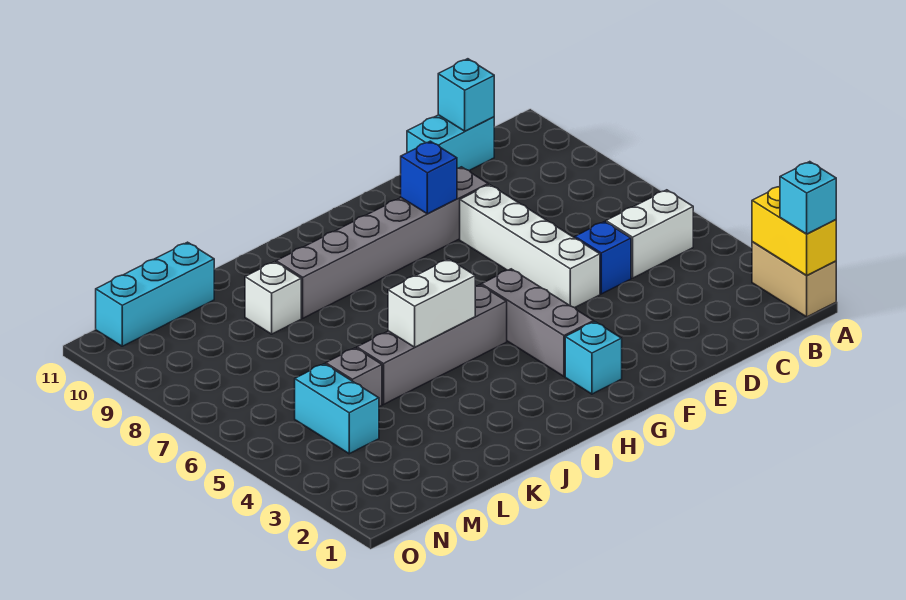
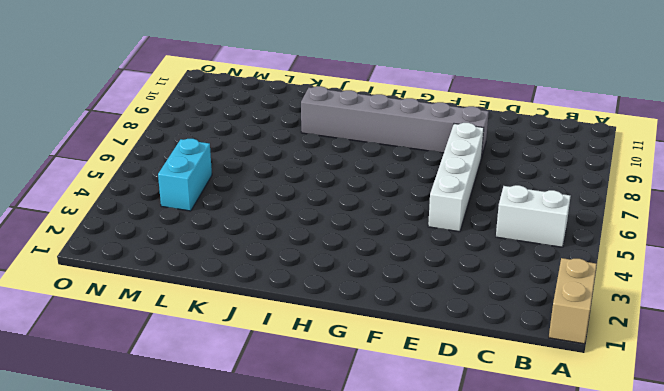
none -> cyan brick C11:D11 level 1
none -> blue brick D5 level 1
none -> cyan brick G2 level 1

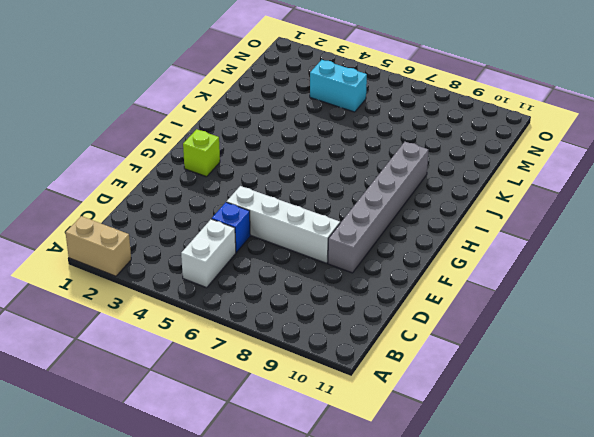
lime brick G2 level 1 -> cyan brick G2 level 1
none -> cyan brick C11:D11 level 1
none -> grey brick G3:G5 level 1
none -> grey brick H5:K5 level 1

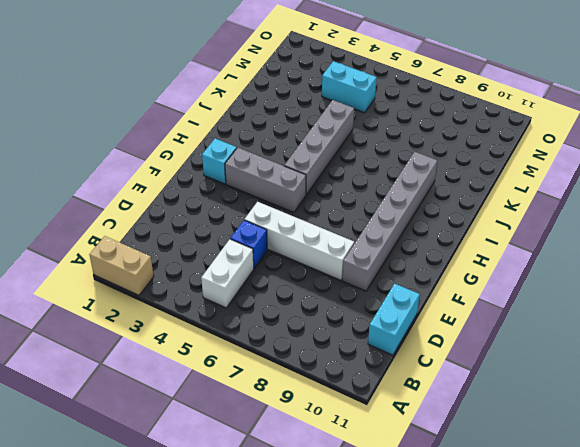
none -> white brick K9 level 1
none -> grey brick L5 level 1
none -> cyan brick L11:N11 level 1

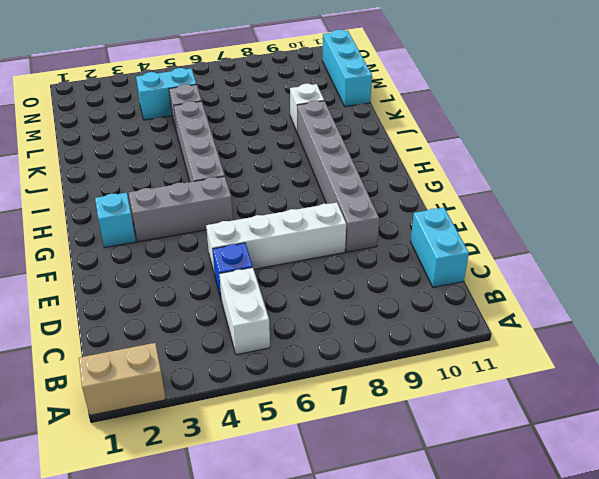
none -> yellow brick A1:A2 level 2
none -> cyan brick C11 level 2
none -> blue brick F9 level 2

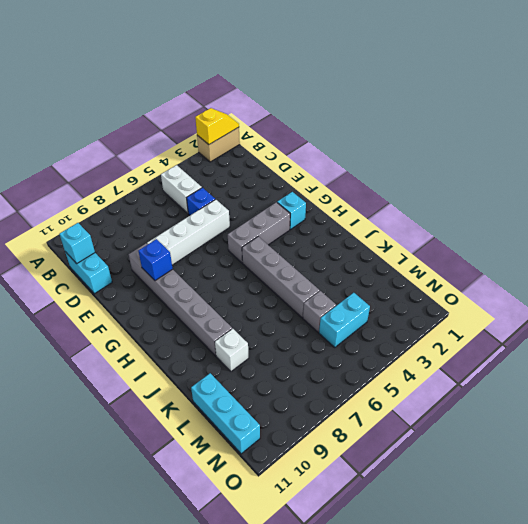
yellow slope A1:A2 level 2 top 2 -> yellow brick A1:A2 level 2
none -> white brick I5:J5 level 2
none -> cyan brick A1 level 3

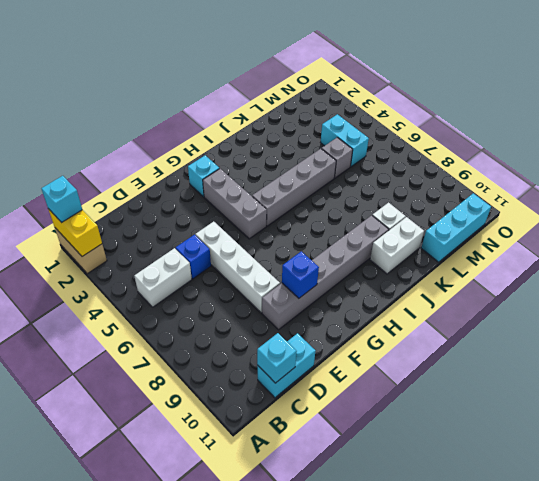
white brick J10:K10 level 1 -> white brick I5:J5 level 2

